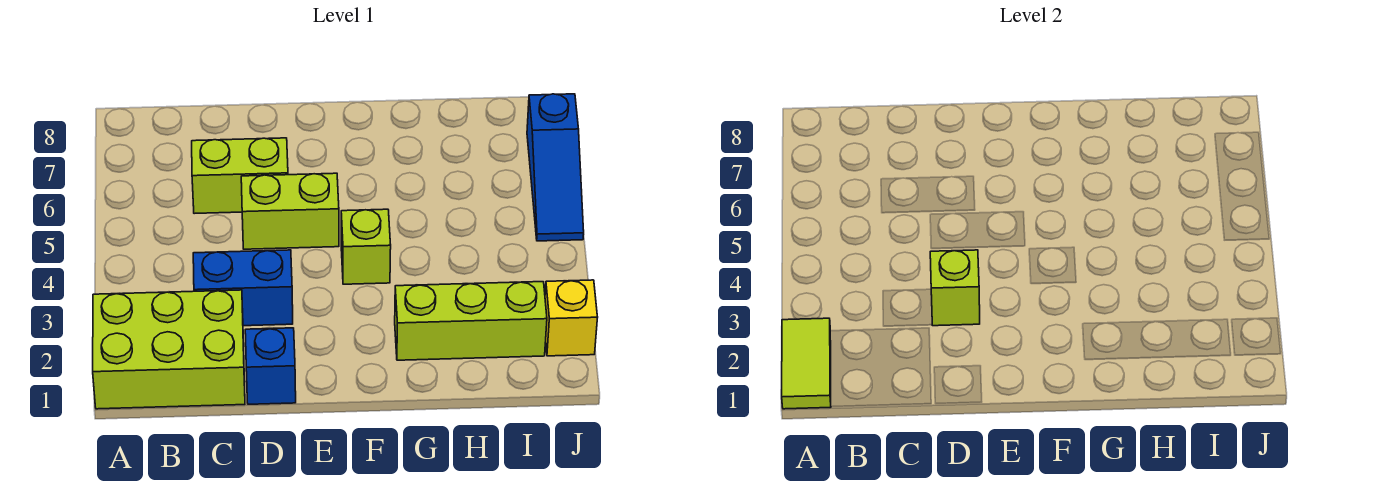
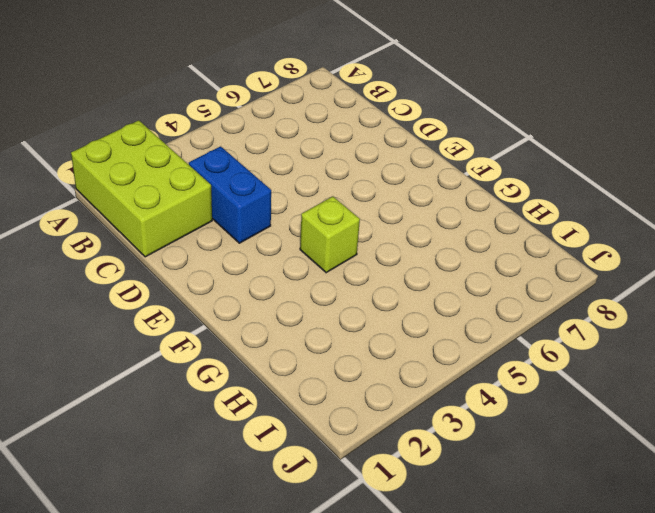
none -> lime brick C6:D6 level 1
none -> blue brick D1 level 1

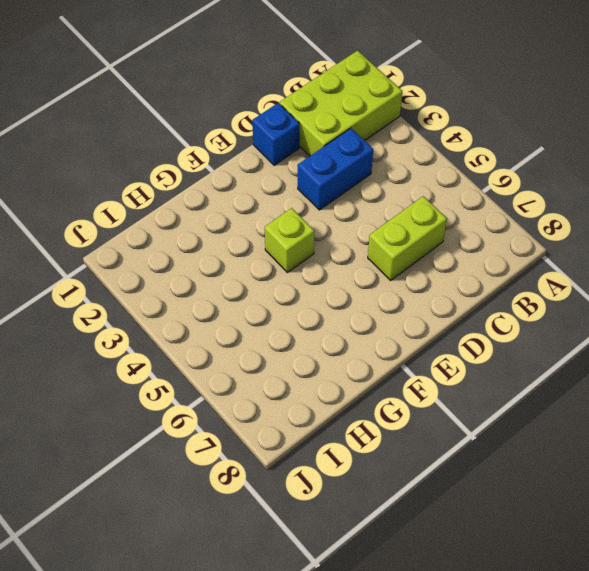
none -> lime brick D5:E5 level 1
none -> lime brick G2:I2 level 1

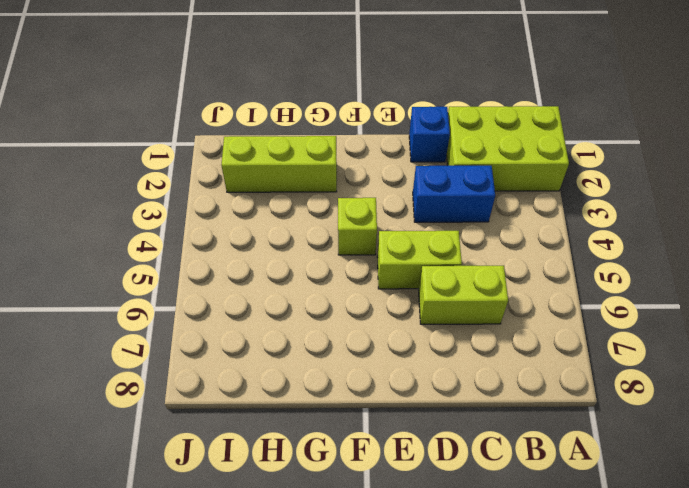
none -> yellow brick J2 level 1
none -> blue slope J5:J7 level 1 top 7

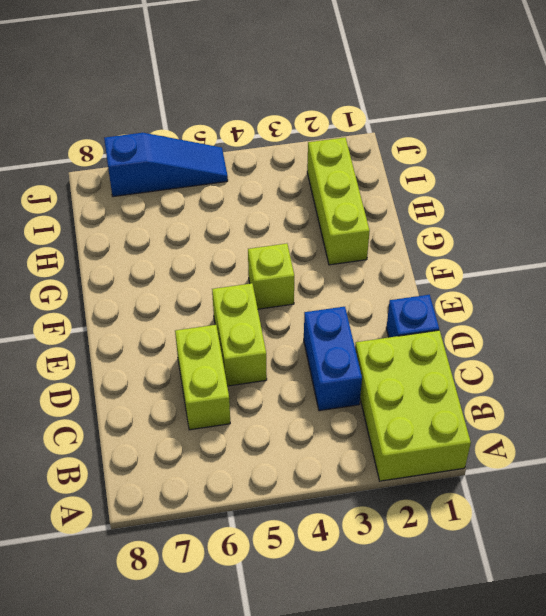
none -> yellow brick J2 level 1
none -> lime tile A1:A2 level 2

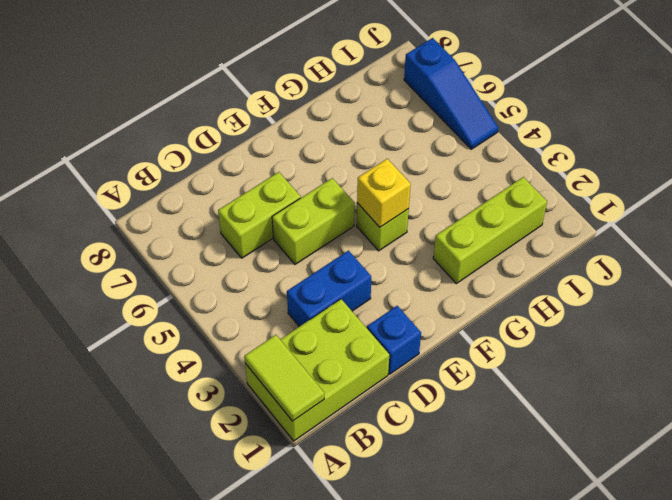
yellow brick F4 level 2 -> yellow brick J2 level 1
none -> lime brick D3 level 2

